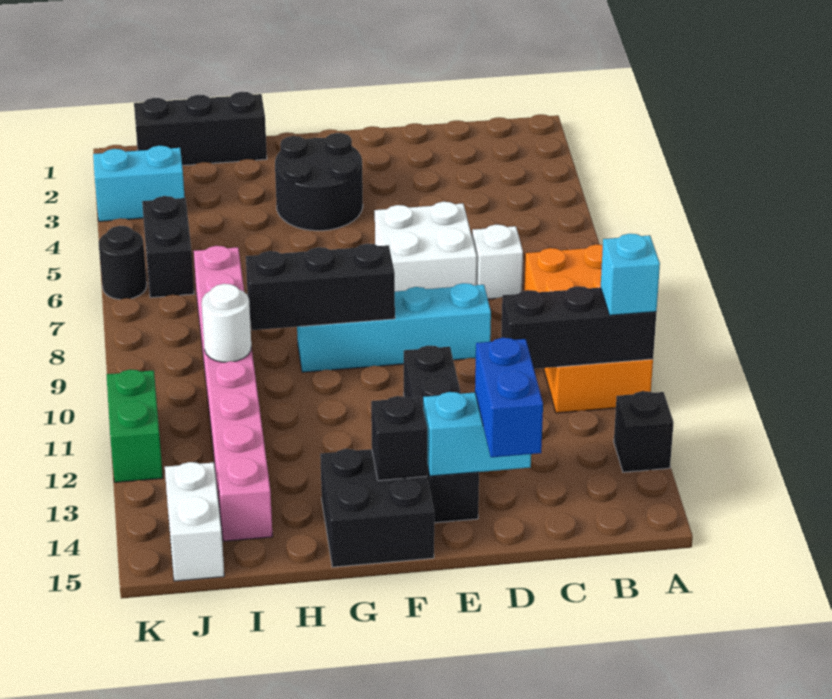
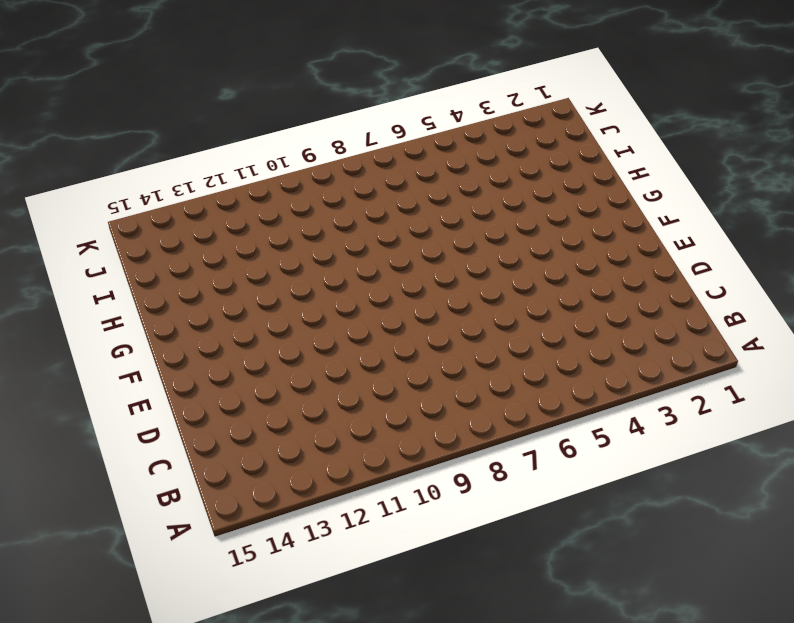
none -> orange brick A8:B11 level 1
none -> black brick A13 level 1
none -> white brick C7 level 1

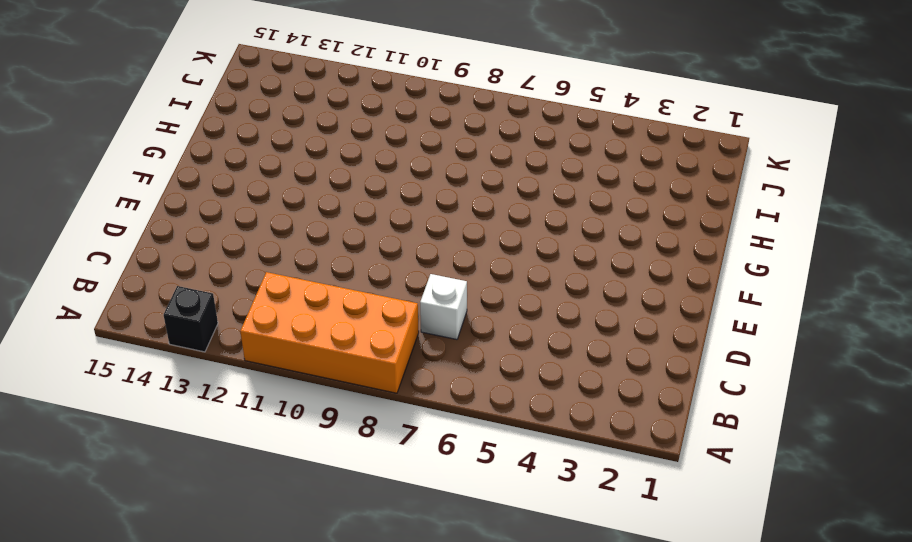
none -> white brick D6:E7 level 1
none -> cyan brick D9:G9 level 1
none -> black brick E11:E14 level 1

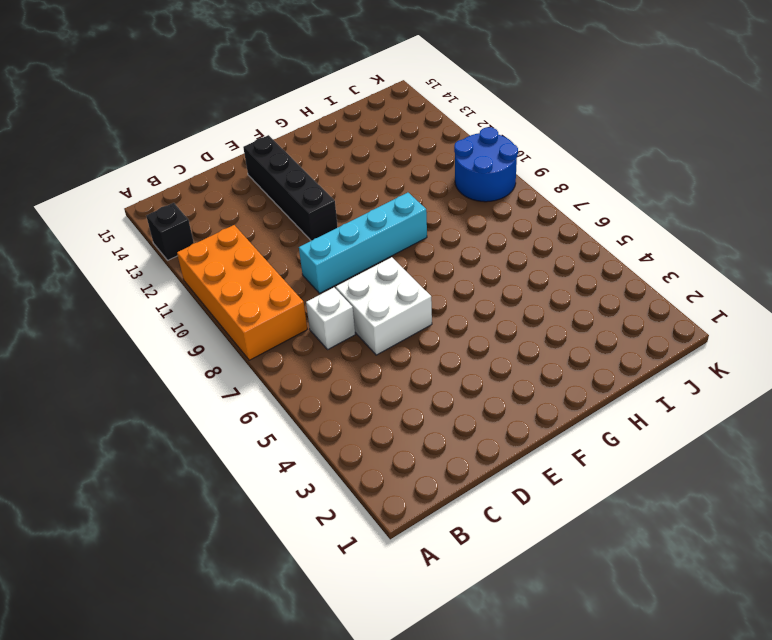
blue round brick J9:K10 level 1 -> none
none -> black round brick F3:G4 level 1
none -> black brick F14:G15 level 1
none -> black brick H1:J1 level 1

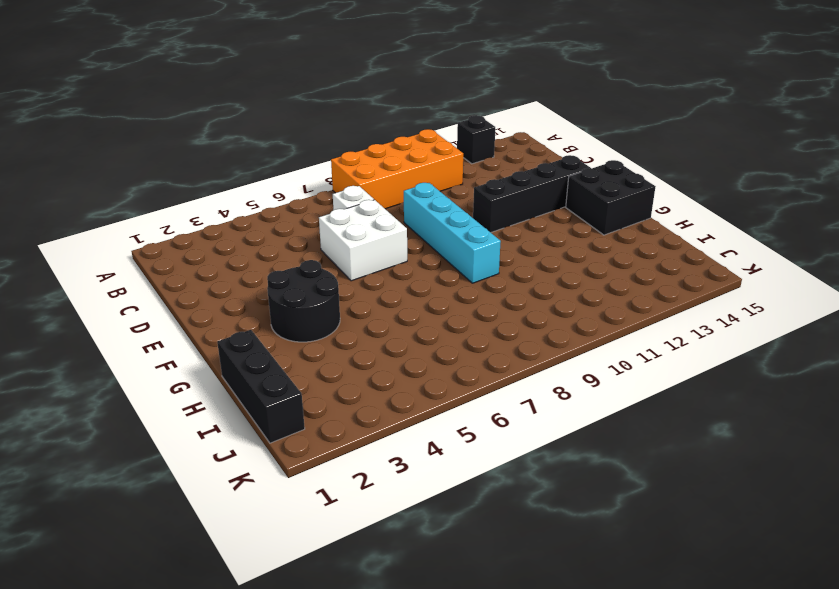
none -> pink brick I7:I14 level 1
none -> cyan brick J3:K3 level 1
none -> black brick J5:J6 level 1

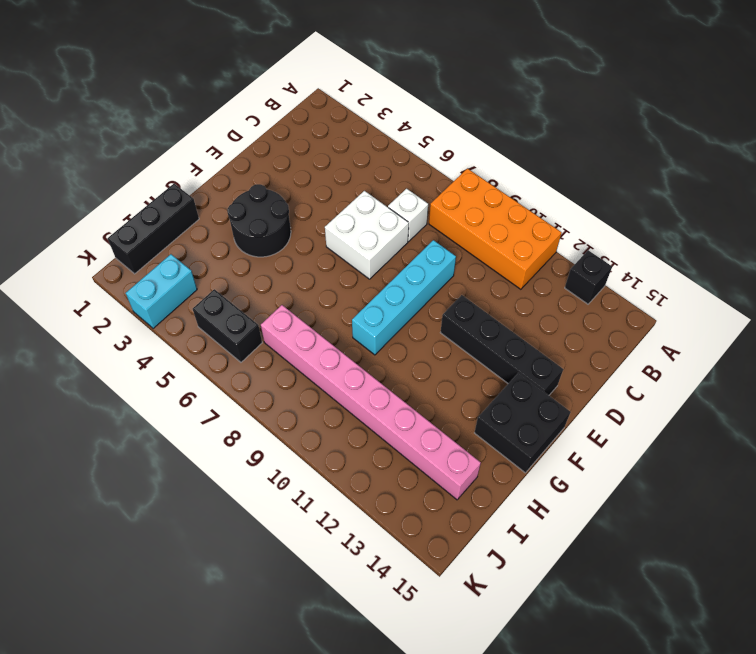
none -> white brick J14:J15 level 1
none -> black round brick K6 level 1
none -> green brick K11:K12 level 1

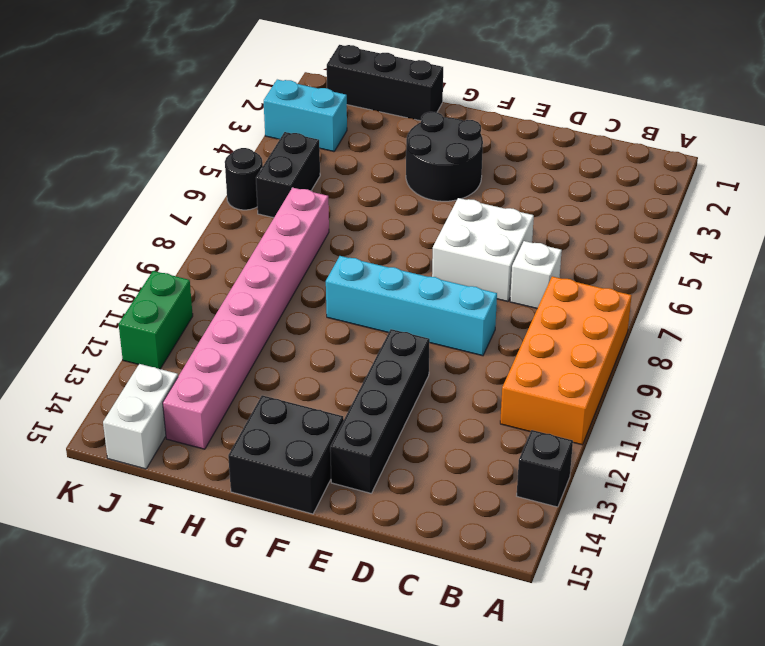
none -> black brick A11:C11 level 2
none -> cyan brick D14:E14 level 2
none -> black brick F9:H9 level 2

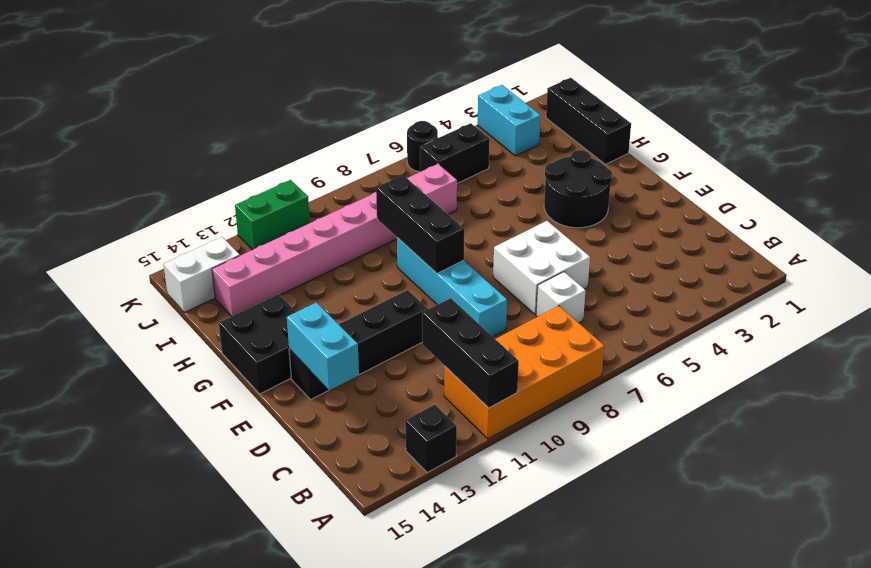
none -> black brick F14 level 2
none -> white round brick I10 level 2
none -> cyan brick A11 level 3

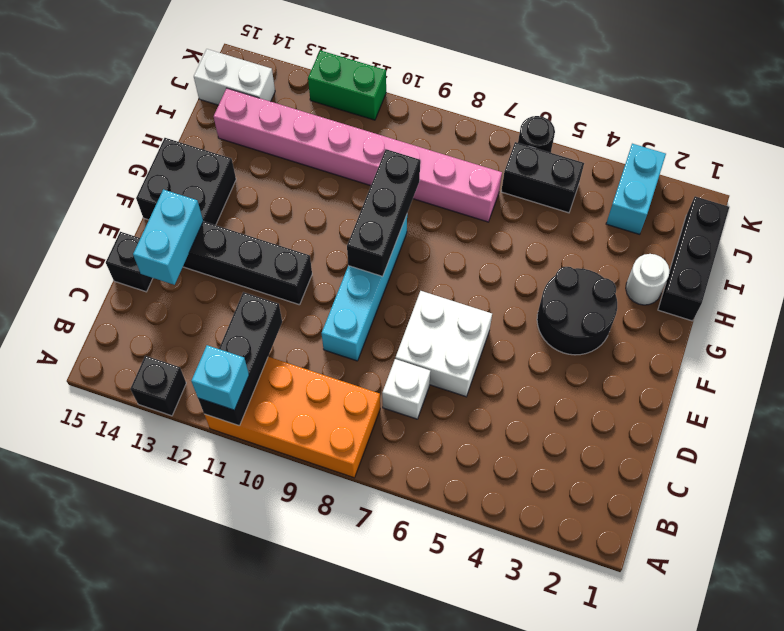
black brick D15 level 1 -> black brick F14 level 2
white round brick H2 level 1 -> white round brick I10 level 2
none -> blue brick D14:D15 level 3

